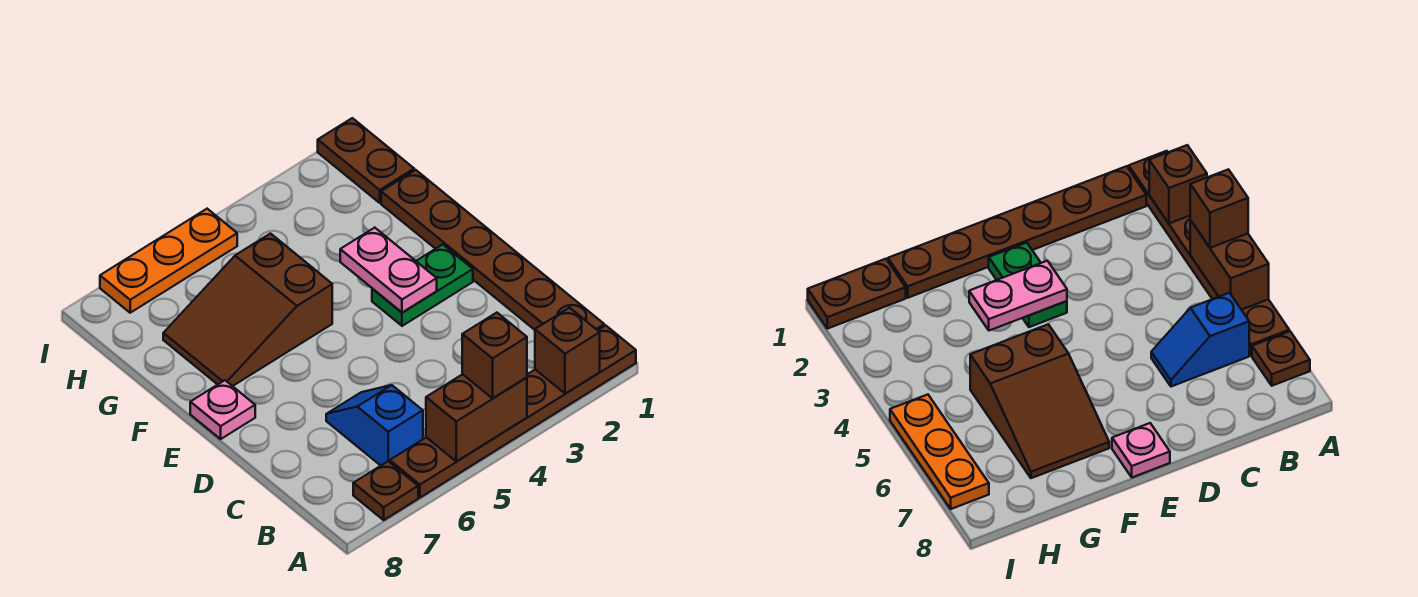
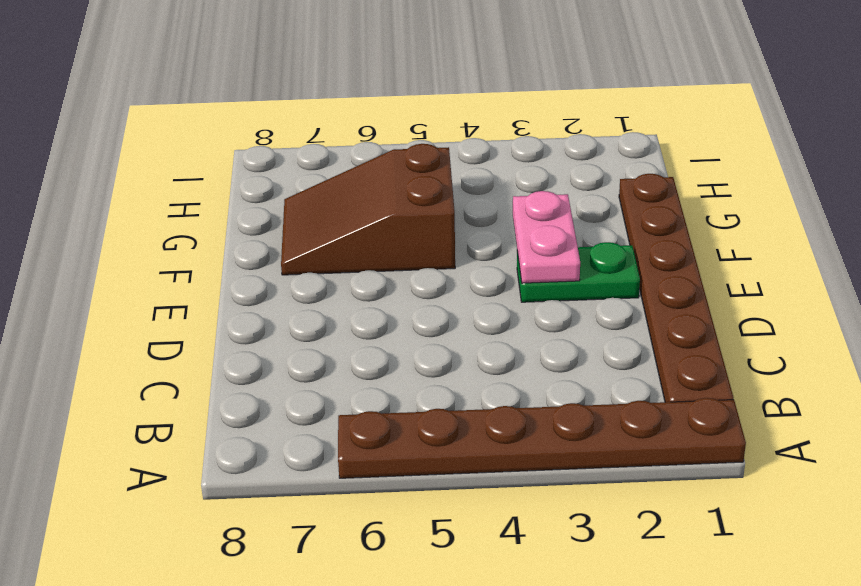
none -> brown plate A7 level 1
none -> blue slope B6:C6 level 1 top B
none -> pink plate E8 level 1

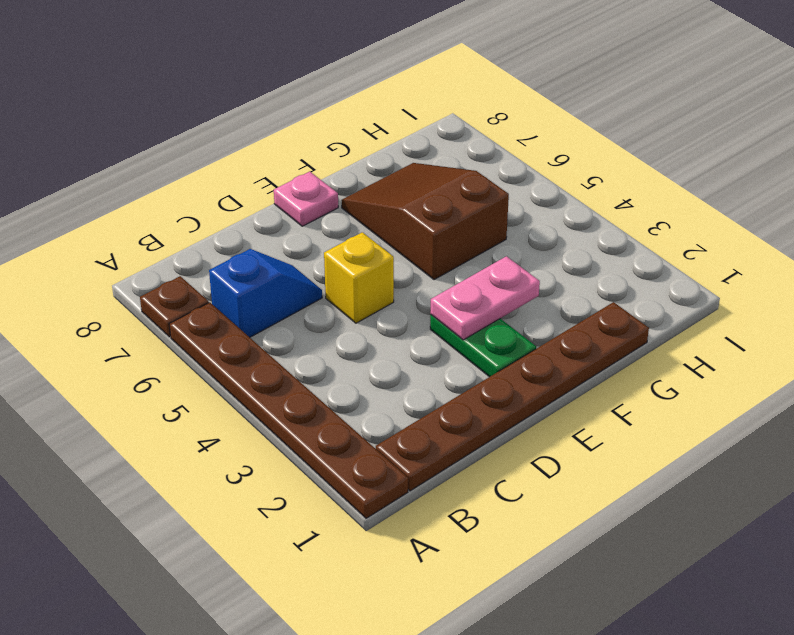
yellow brick D5 level 1 -> none
none -> brown plate H1:I1 level 1
none -> orange plate I5:I7 level 1
none -> brown brick A2 level 2

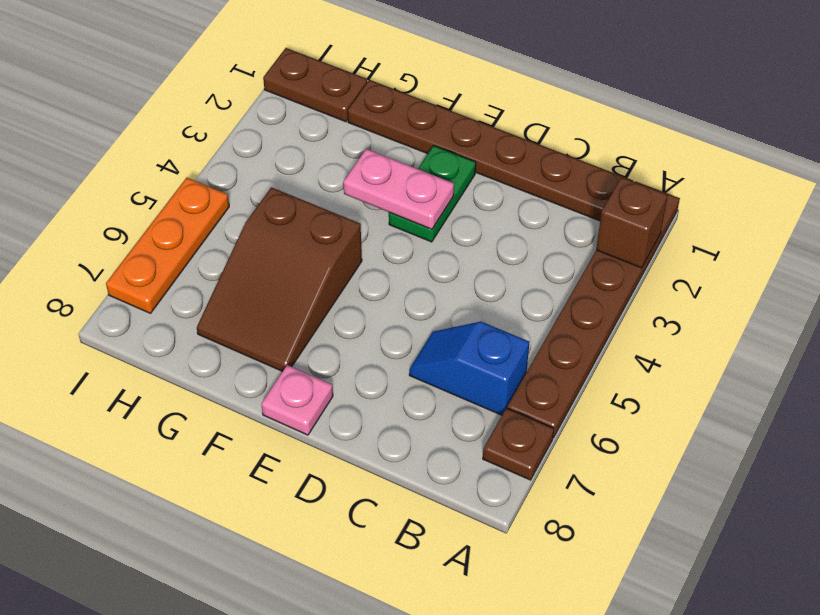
none -> brown brick A4:A5 level 2
none -> brown brick A4 level 3

